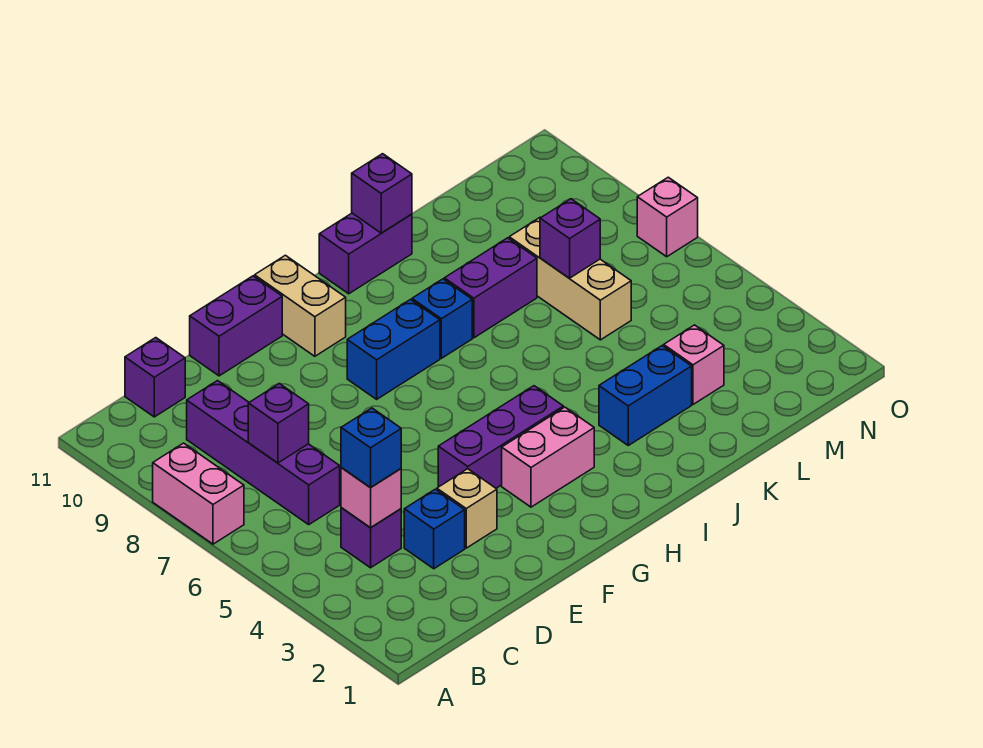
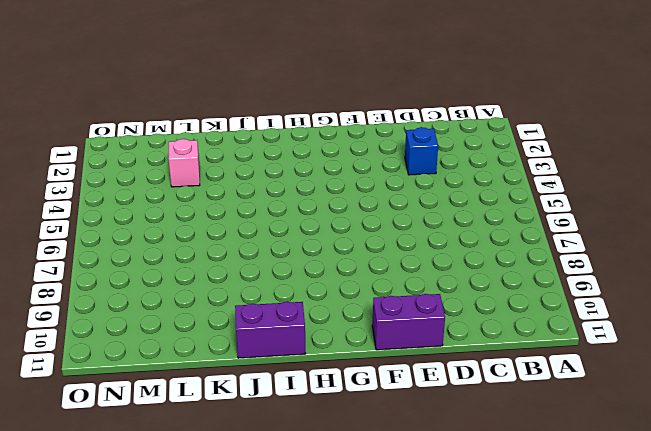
none -> pink brick A7:A8 level 1
none -> purple brick C4 level 1
none -> purple brick C6:C9 level 1

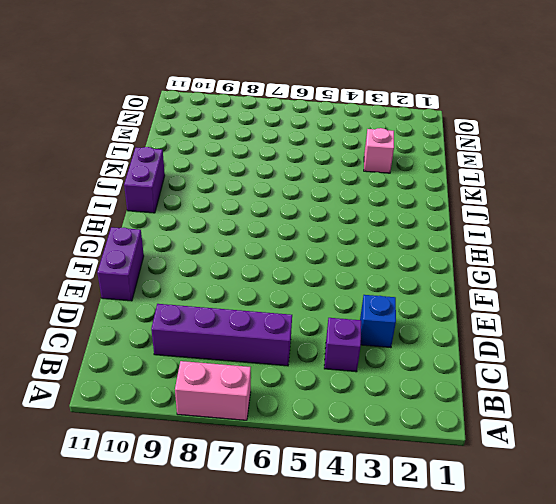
none -> purple brick C11 level 1
none -> tan brick E3 level 1
none -> purple brick F4:H4 level 1

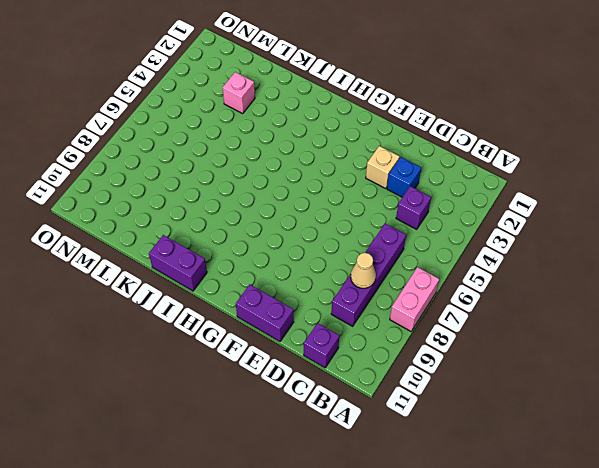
tan cone C8 level 2 -> none
none -> purple brick F4:H4 level 1
none -> pink brick G3:H3 level 1
none -> blue brick G8:H8 level 1

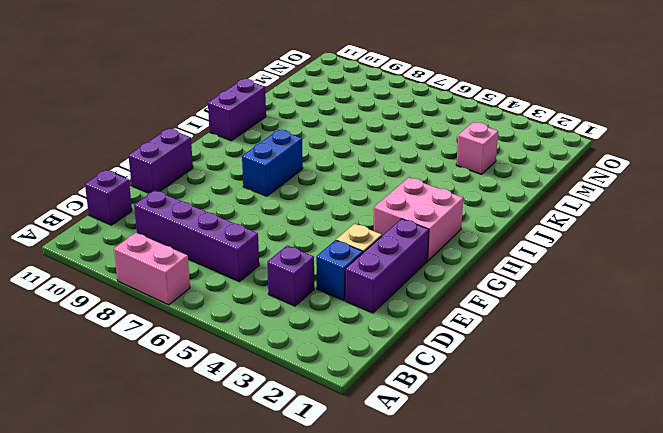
purple brick D2:F2 level 1 -> purple brick F4:H4 level 1
pink brick G2:H3 level 1 -> pink brick G3:H3 level 1
none -> tan brick G10:G11 level 1
none -> blue brick I8 level 1
none -> blue brick J3:K3 level 1

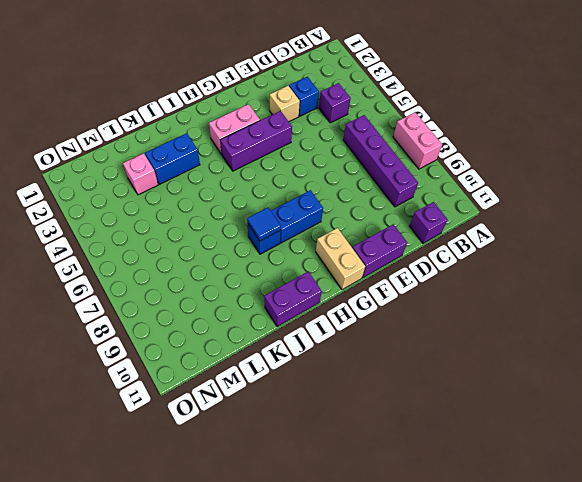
blue tile I8 level 2 -> none
none -> purple brick J8:K8 level 1
none -> tan brick L6:L8 level 1
none -> pink brick O7 level 1

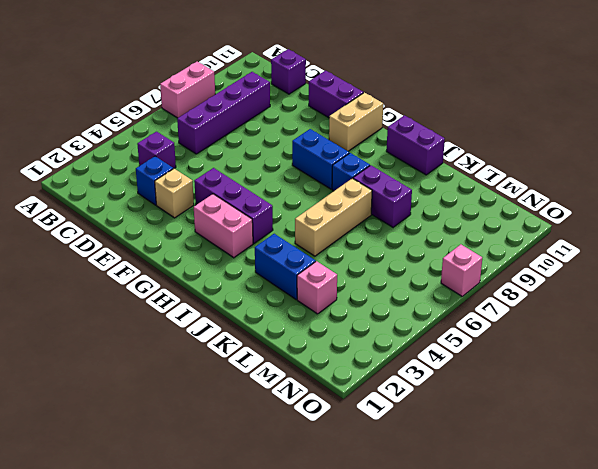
tan brick J5:J7 level 1 -> tan brick L6:L8 level 1
none -> pink brick C4 level 2
none -> purple brick C7 level 2
none -> purple brick J11 level 2

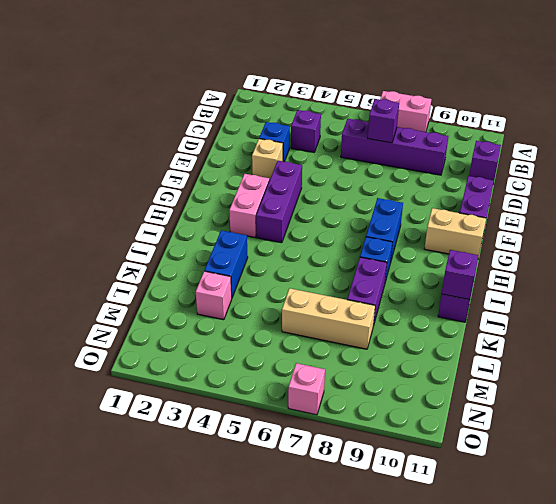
none -> pink brick C4 level 2
none -> purple brick L7 level 2
none -> blue brick C4 level 3

